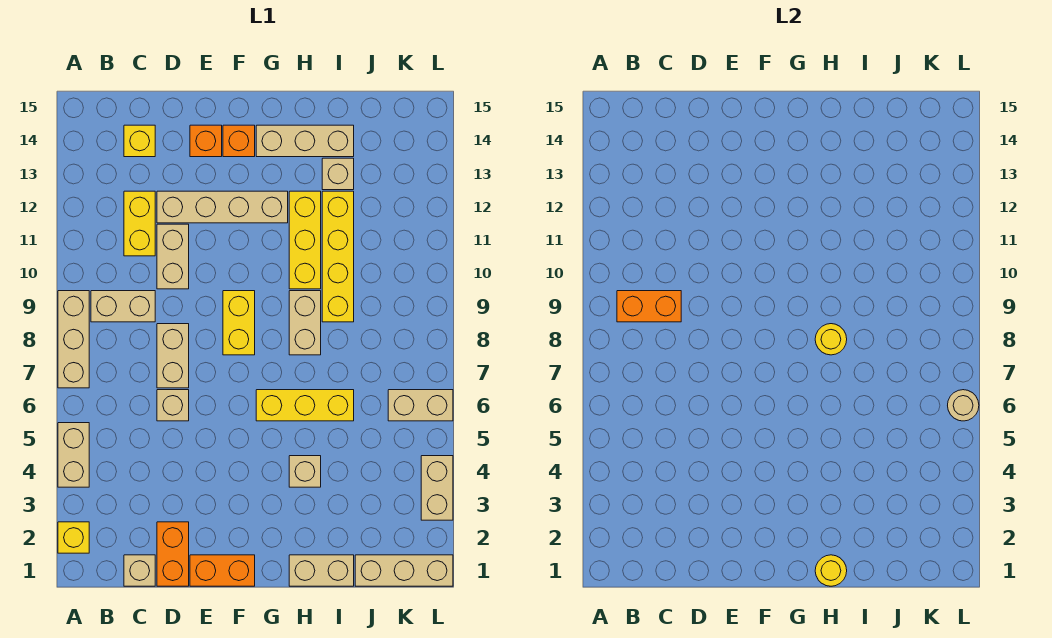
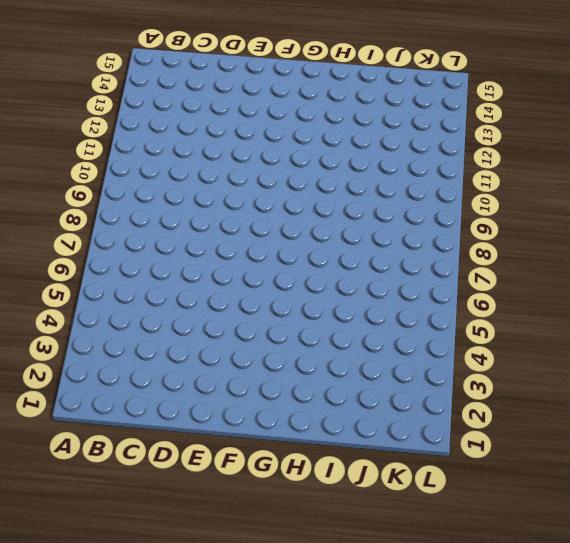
none -> yellow brick A2 level 1
none -> tan brick A4:A5 level 1
none -> tan brick A7:A9 level 1
none -> tan brick B9:C9 level 1

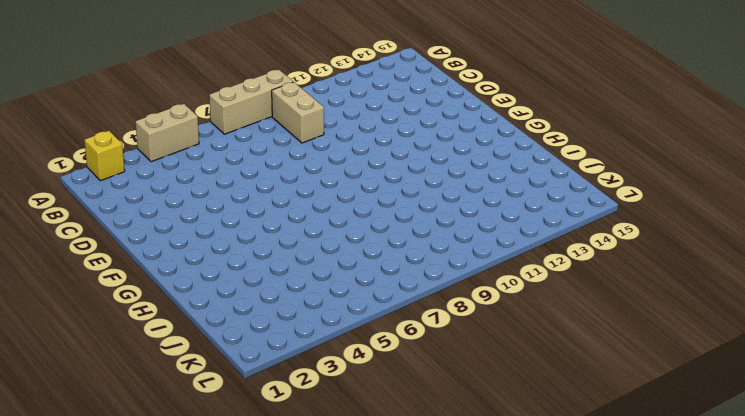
none -> tan brick C1 level 1
none -> yellow brick C11:C12 level 1
none -> yellow brick C14 level 1
none -> orange brick D1:D2 level 1

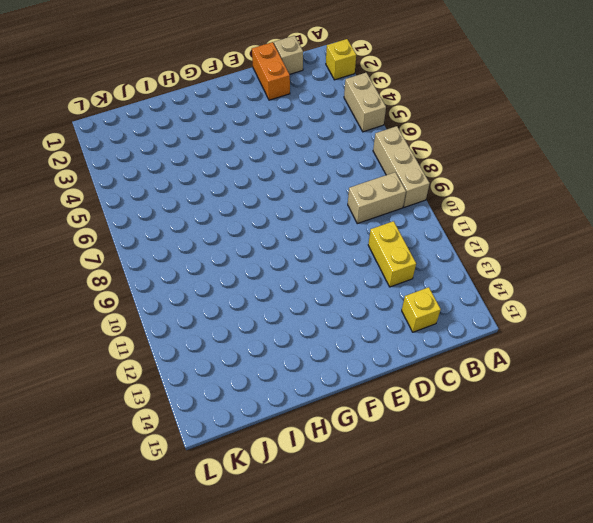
none -> tan brick D6 level 1
none -> tan brick D7:D8 level 1
none -> tan brick D10:D11 level 1
none -> tan brick D12:G12 level 1

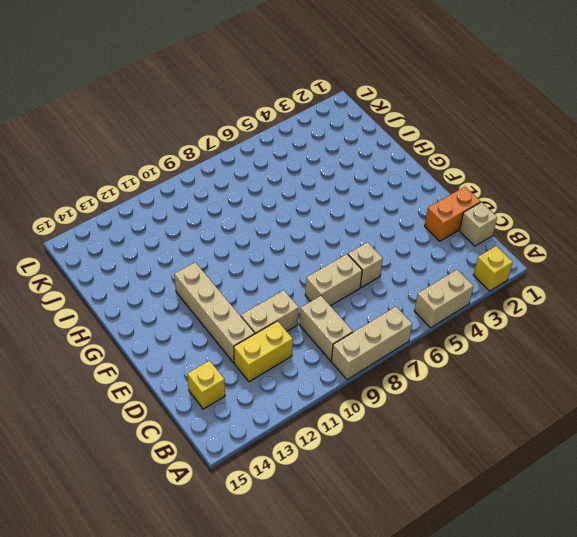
none -> orange brick E1:F1 level 1
none -> orange brick E14 level 1
none -> yellow brick F8:F9 level 1
none -> orange brick F14 level 1

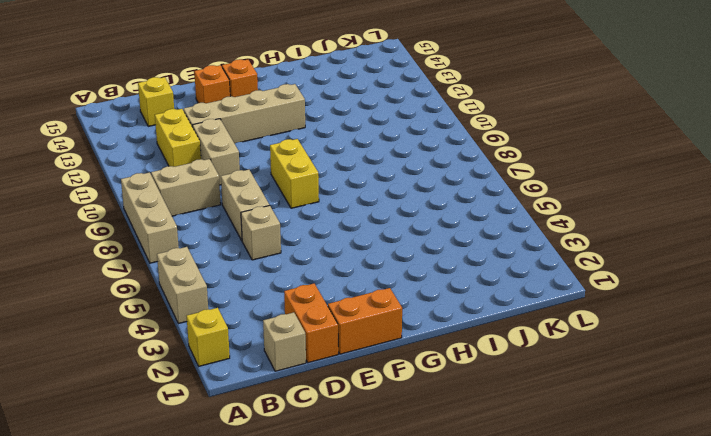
none -> yellow brick G6:I6 level 1
none -> tan brick G14:I14 level 1
none -> tan brick H1:I1 level 1
none -> tan brick H4 level 1

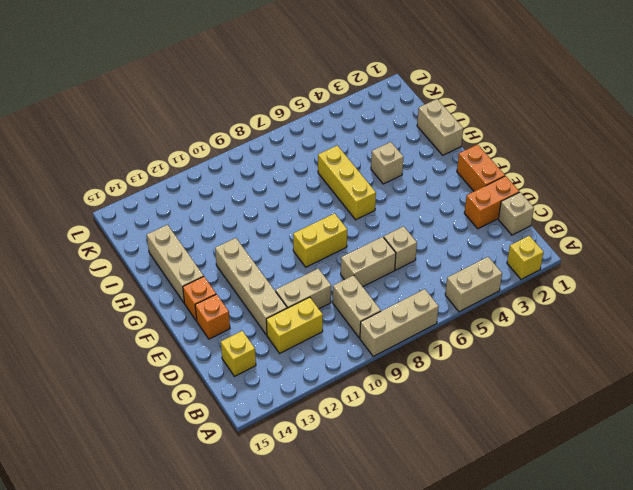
none -> tan brick H8:H9 level 1
none -> yellow brick H10:H12 level 1
none -> yellow brick I9:I12 level 1
none -> tan brick I13 level 1

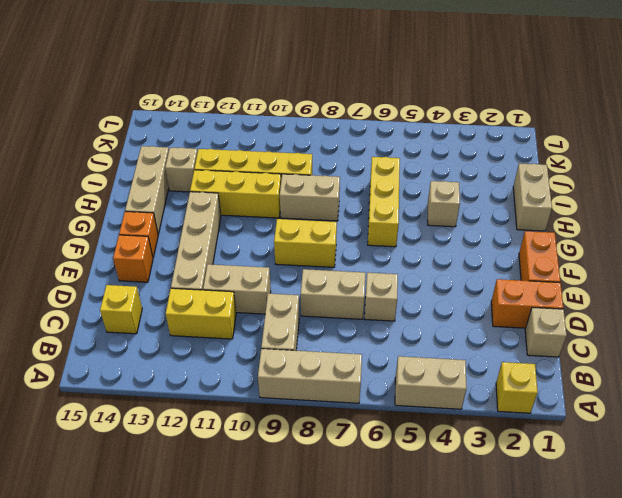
none -> tan brick J1:L1 level 1
none -> tan brick K6:L6 level 1
none -> tan brick L3:L4 level 1
none -> orange brick B9:C9 level 2

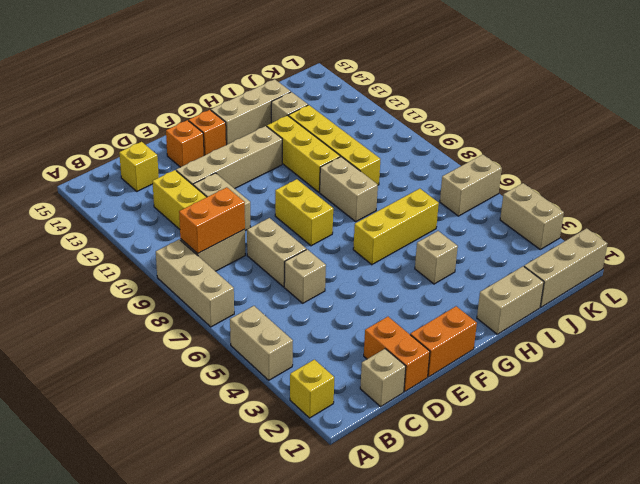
none -> yellow round brick H1 level 2
none -> yellow round brick H8 level 2
none -> tan round brick L6 level 2

